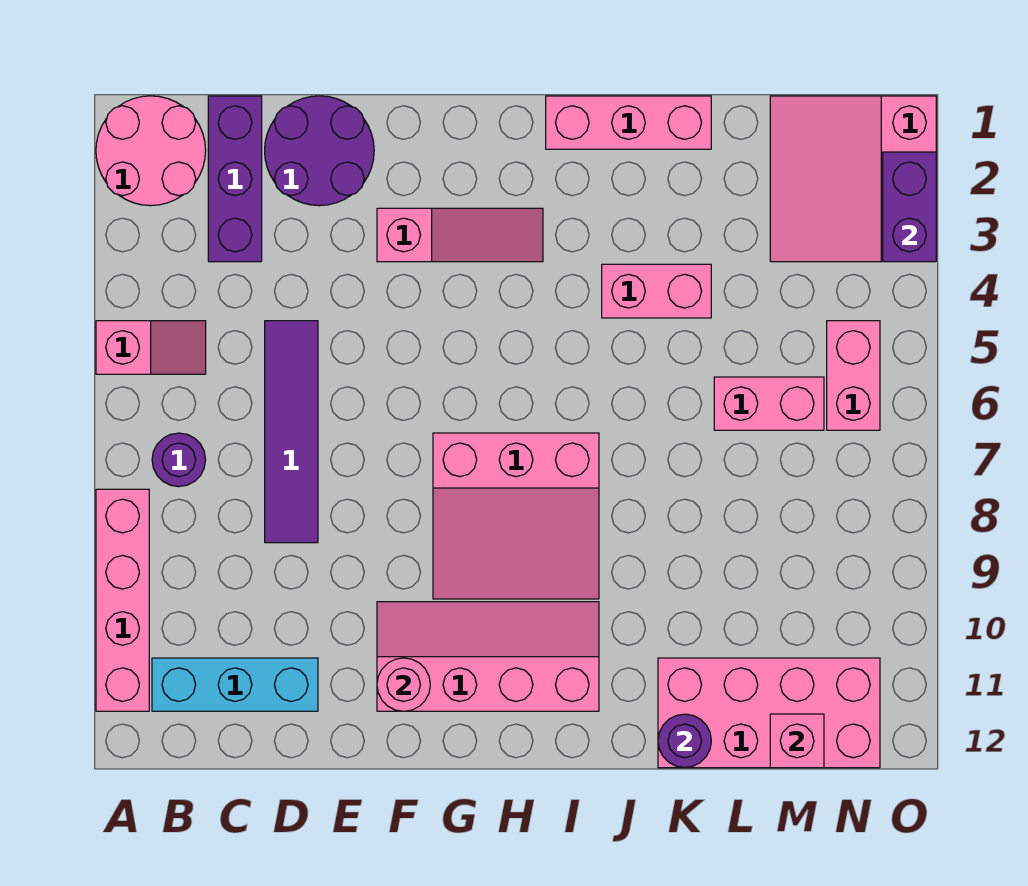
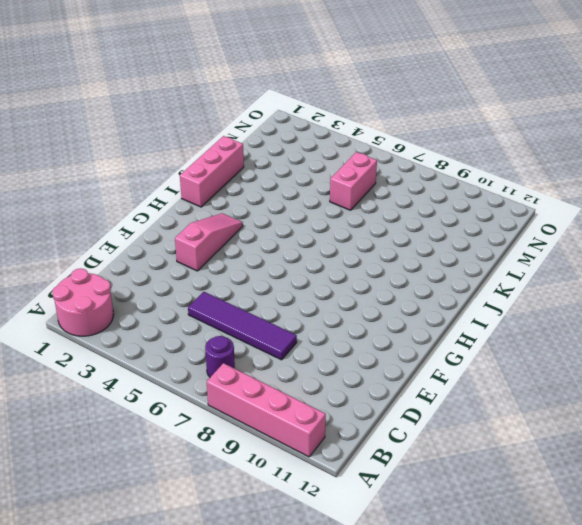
none -> pink slope A5:B5 level 1 top A
none -> cyan brick B11:D11 level 1
none -> purple brick C1:C3 level 1

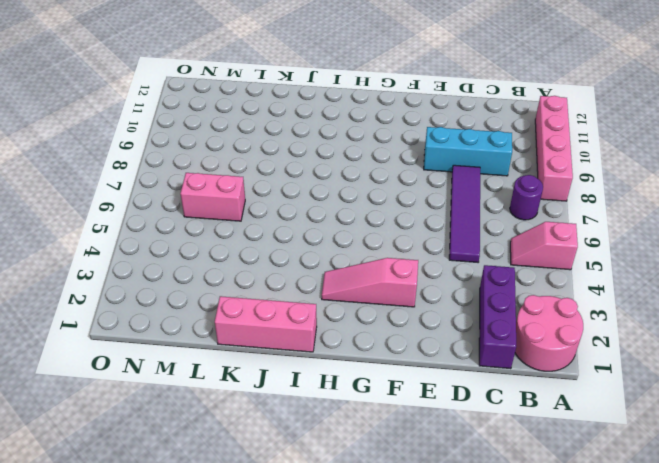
cyan brick C9:E9 level 1 -> cyan brick B11:D11 level 1
none -> purple round brick D1:E2 level 1
none -> pink slope F10:I11 level 1 top 11
none -> pink slope G7:I9 level 1 top 7

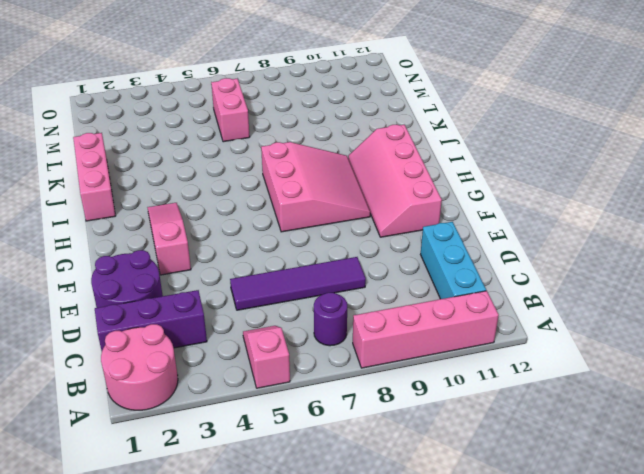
none -> pink brick J4:K4 level 1
none -> pink brick K11:N12 level 1
none -> pink slope M1:O3 level 1 top O

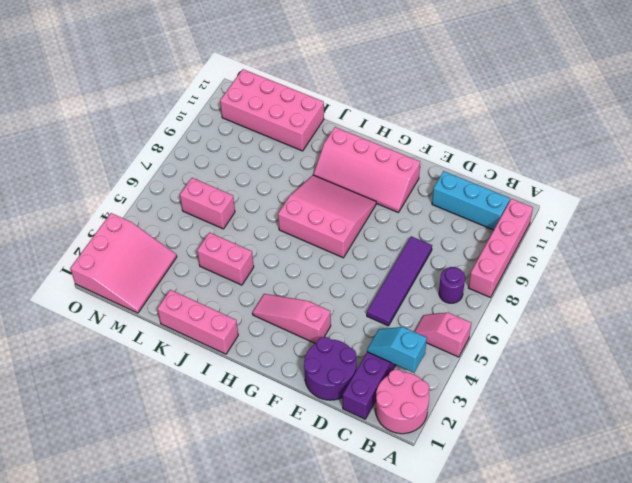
cyan slope B3:C3 level 2 top B -> none
none -> pink brick N5:N6 level 1
none -> pink round brick F11 level 2
none -> purple round brick K12 level 2

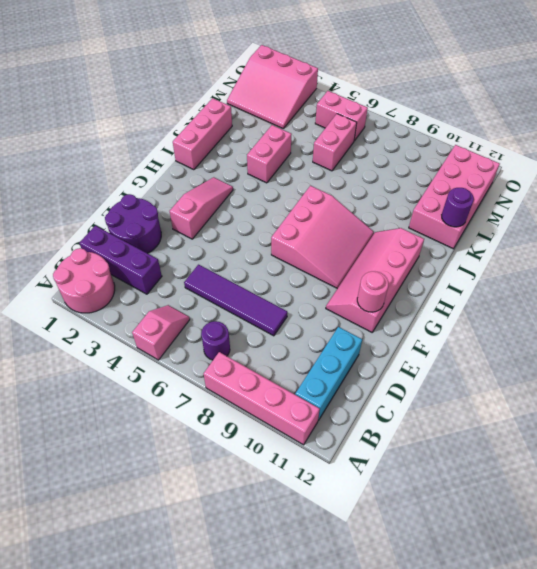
none -> pink brick M12 level 2
none -> purple brick O2:O3 level 2

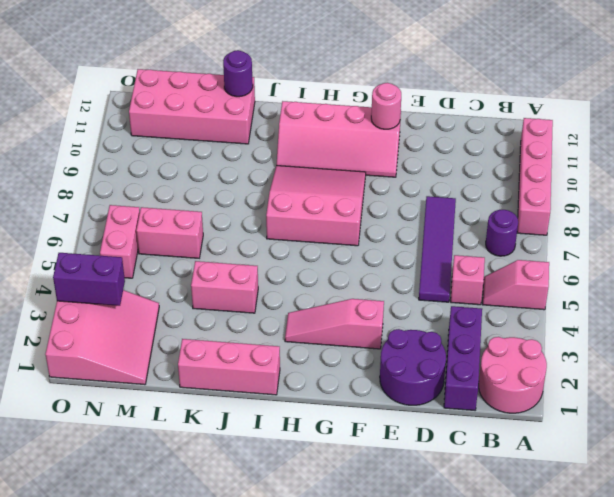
pink brick C5 level 1 -> pink brick M12 level 2
purple brick N3:O3 level 2 -> purple brick O2:O3 level 2
none -> cyan brick B11:D11 level 1

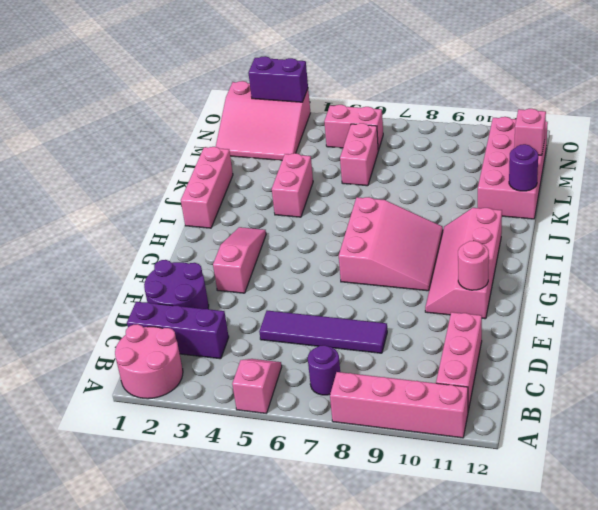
pink brick B11:D11 level 1 -> cyan brick B11:D11 level 1

